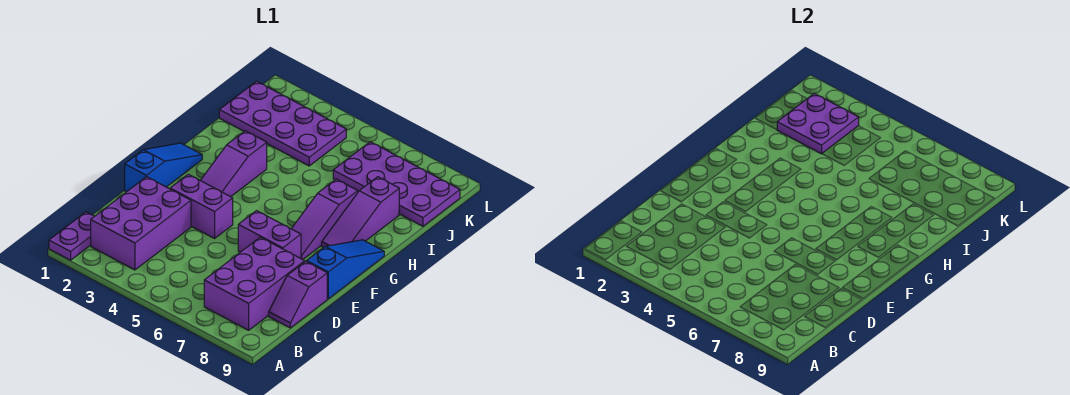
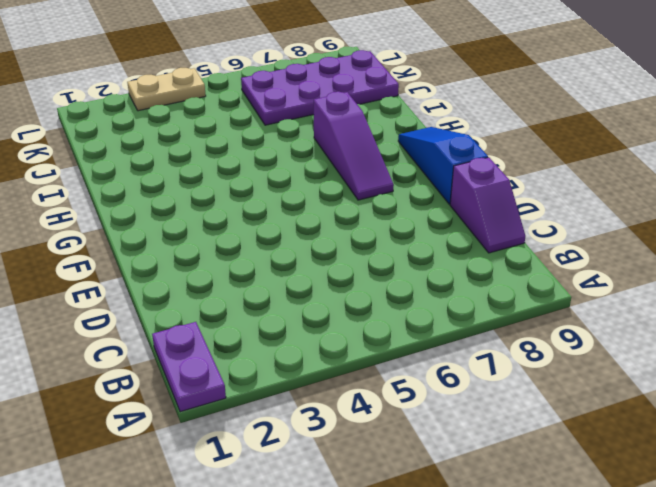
tan plate L3:L4 level 1 -> none
none -> purple brick B2:D3 level 1
none -> purple brick B7:D8 level 1
none -> blue slope E1:G1 level 1 top E

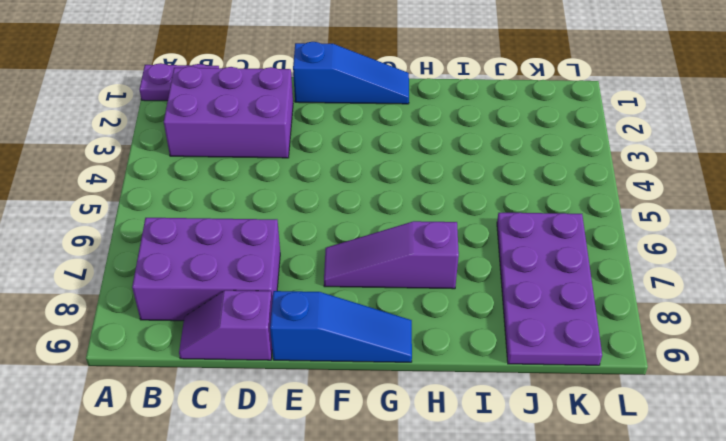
none -> purple brick E3:E4 level 1
none -> purple brick E6:E7 level 1
none -> purple slope F3:H3 level 1 top H

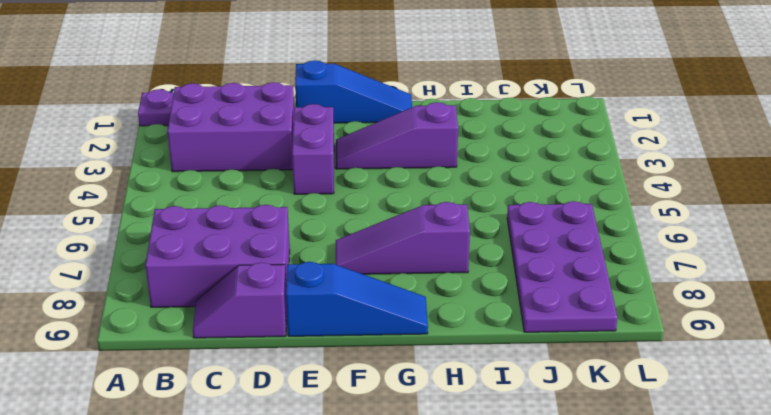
none -> purple brick E6:E7 level 1
none -> purple slope G8:I8 level 1 top I
none -> purple plate J1:K4 level 1

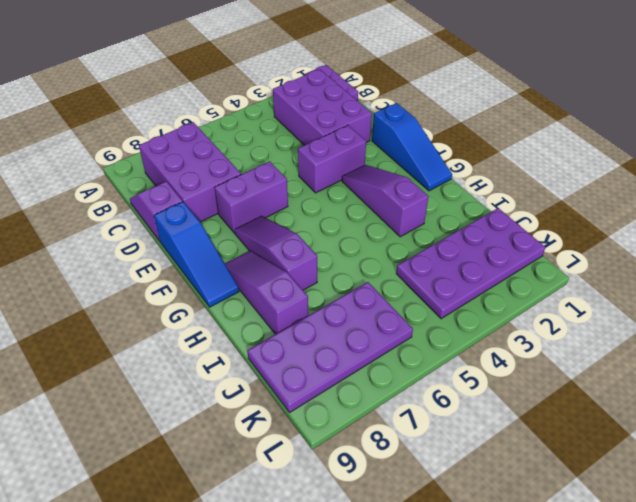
none -> purple plate J2:K3 level 2

